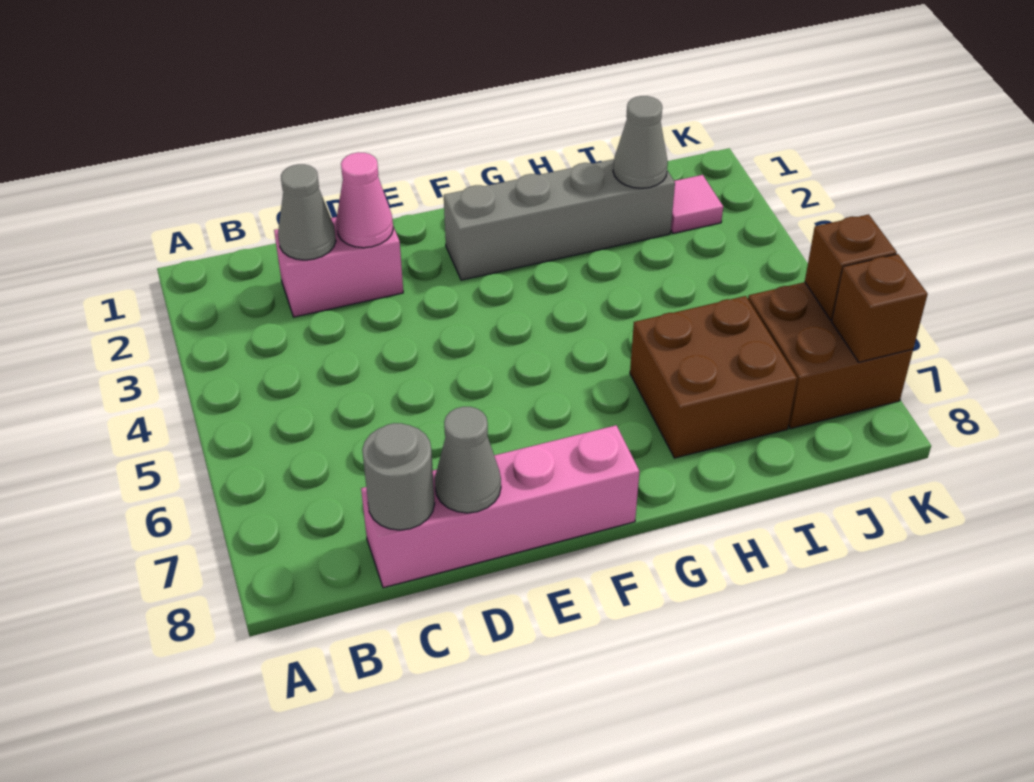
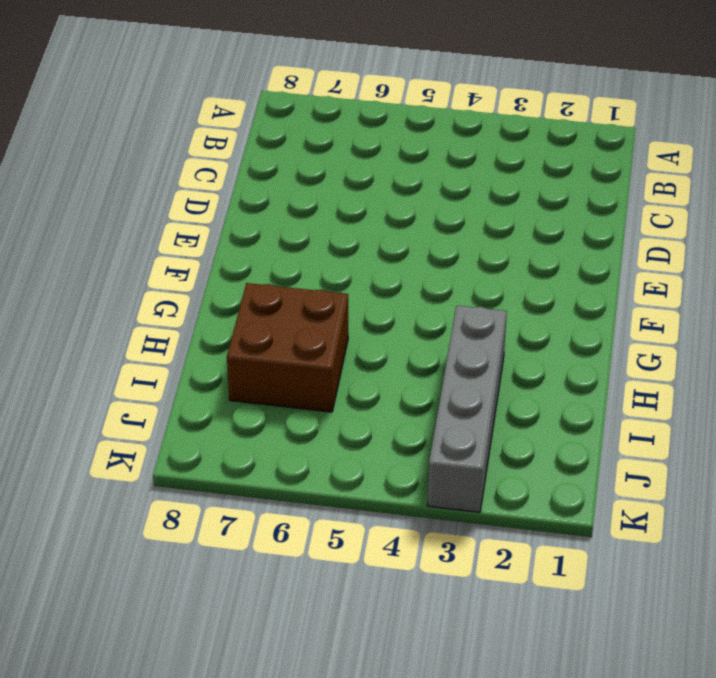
grey brick H3:K3 level 1 -> grey brick F2:I2 level 1
none -> pink brick C2:D2 level 1
none -> pink brick C8:F8 level 1
none -> pink tile J2 level 1

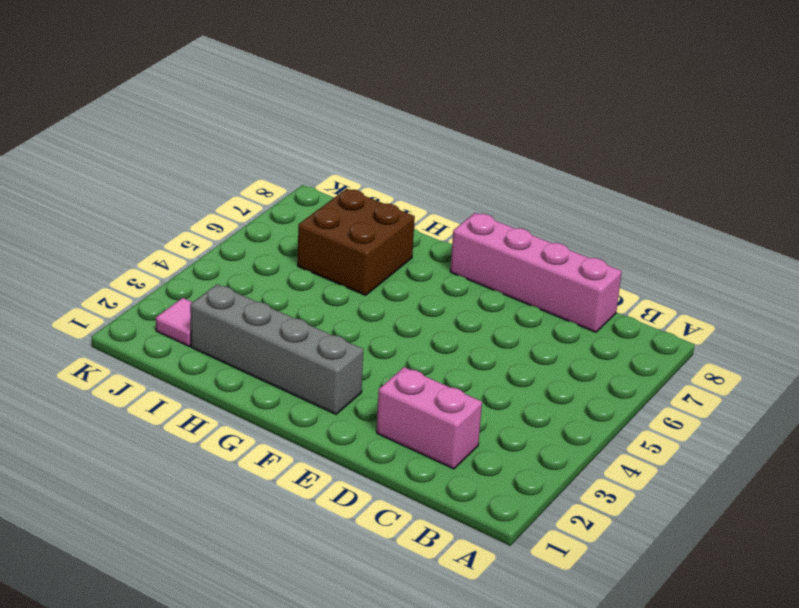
none -> brown brick J6:K7 level 1
none -> grey cone C2 level 2
none -> grey round brick C8 level 2

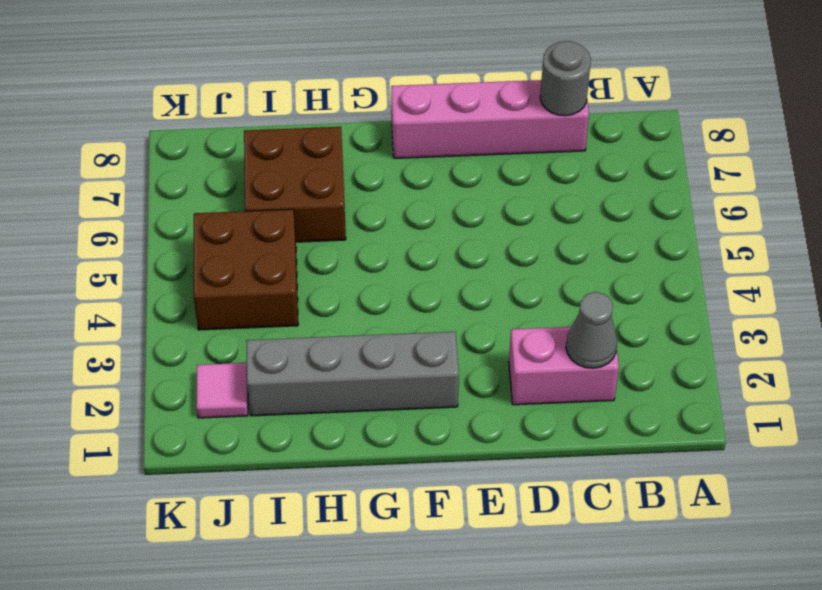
brown brick I4:J5 level 1 -> brown brick J6:K7 level 1
none -> pink cone D2 level 2
none -> grey cone D8 level 2
none -> grey cone I2 level 2

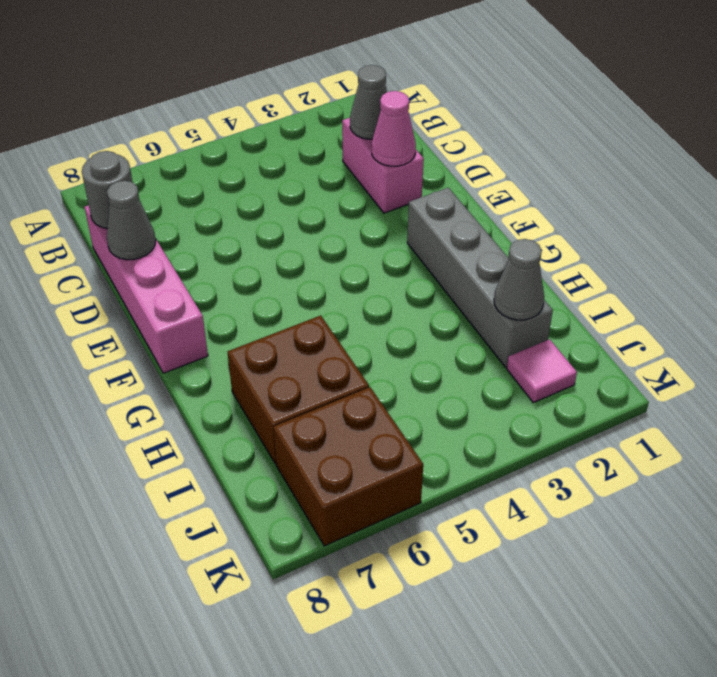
none -> brown brick K6 level 2
none -> brown brick K7 level 2

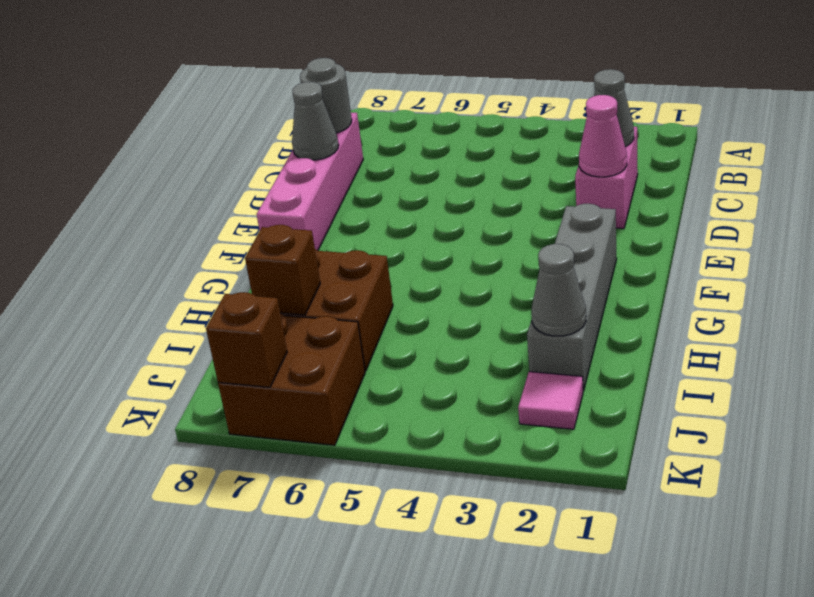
brown brick I7 level 2 -> brown brick K6 level 2

